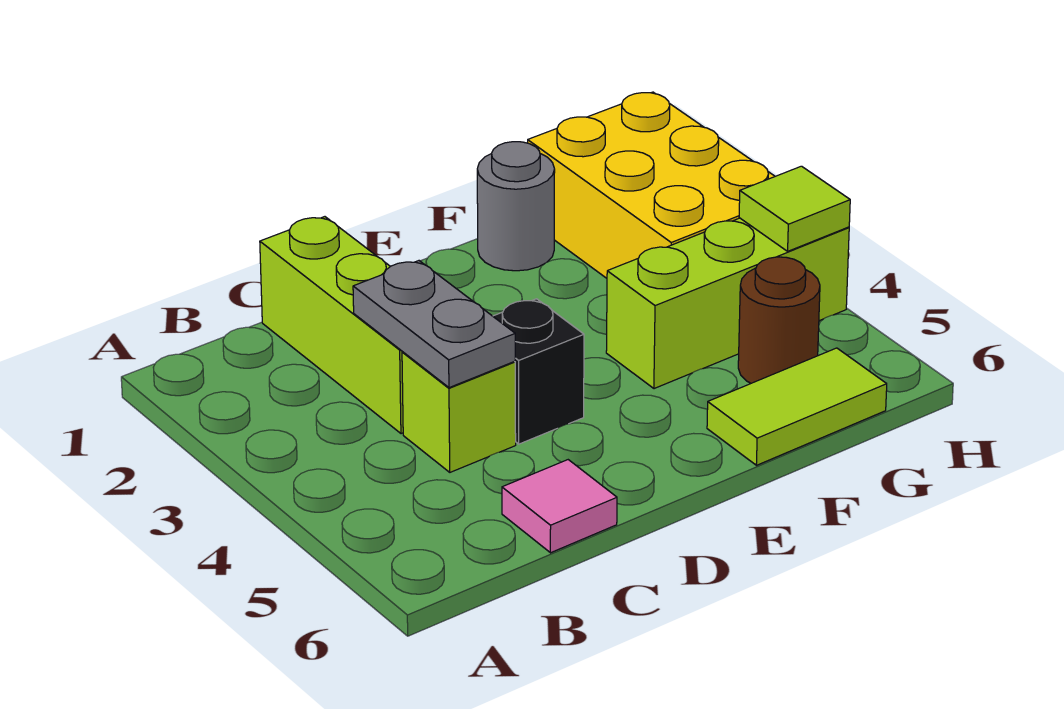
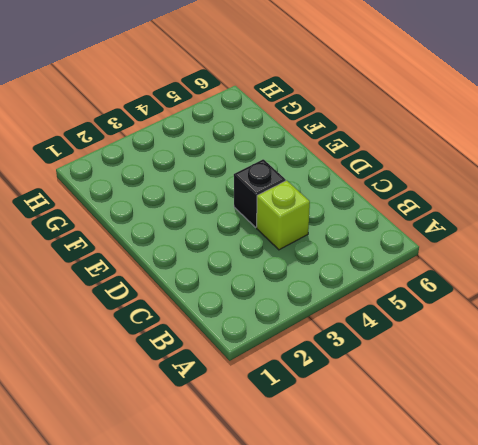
none -> lime brick C1:C3 level 1
none -> pink tile C6 level 1

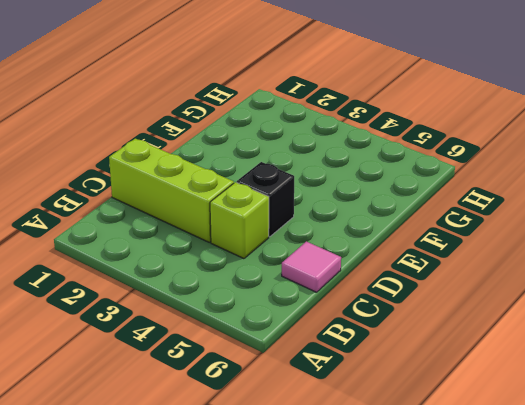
none -> grey round brick F1 level 1
none -> lime brick F4:H4 level 1

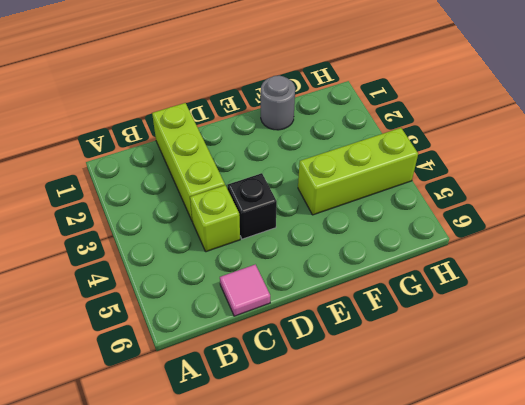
none -> lime tile F6:G6 level 1
none -> yellow brick G1:H3 level 1

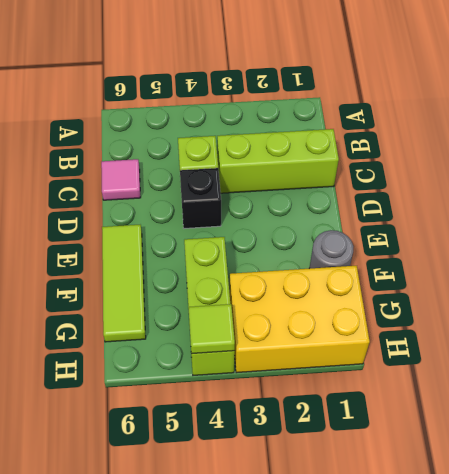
lime tile E6:G6 level 1 -> lime tile F6:G6 level 1
none -> brown round brick G5 level 1
none -> grey plate C3:C4 level 2

